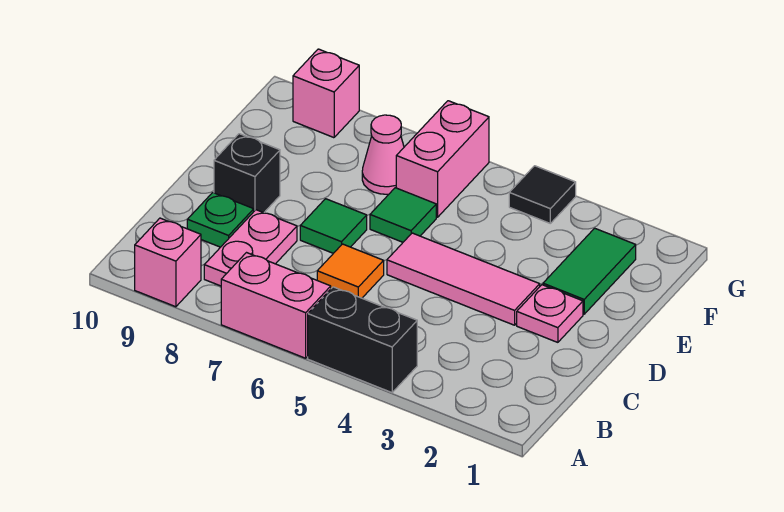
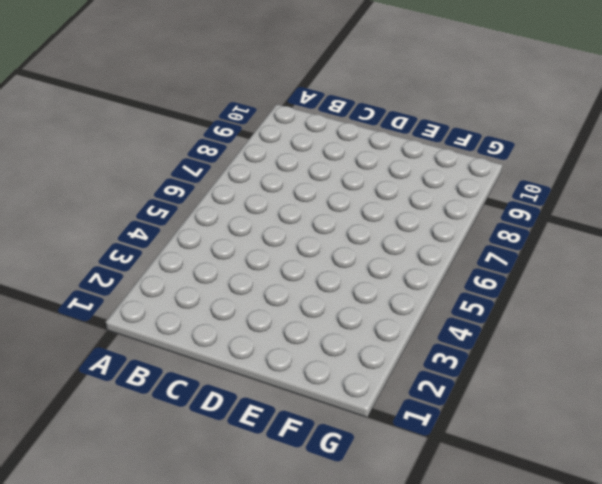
none -> black brick A4:A5 level 1
none -> pink brick A6:A7 level 1
none -> pink brick A9 level 1

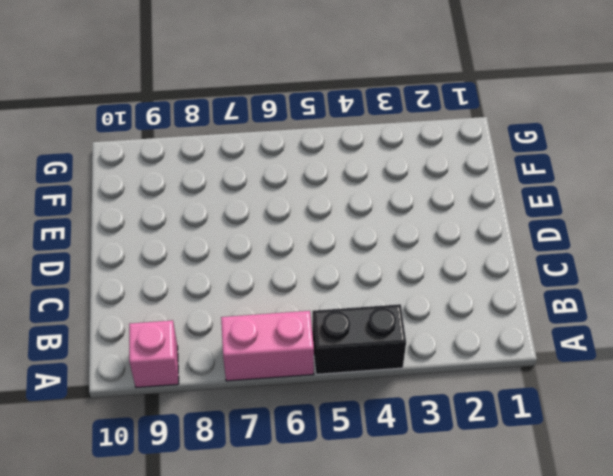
none -> pink plate B8:C8 level 1
none -> orange tile C6 level 1
none -> green plate C9 level 1

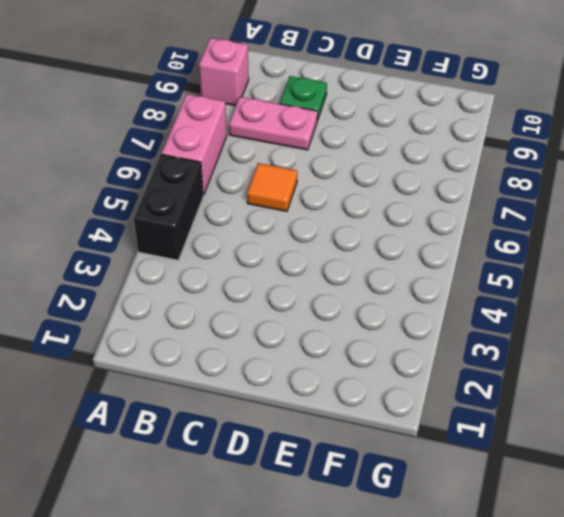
none -> pink plate D2 level 1
none -> pink tile D3:D5 level 1
none -> green tile D7 level 1

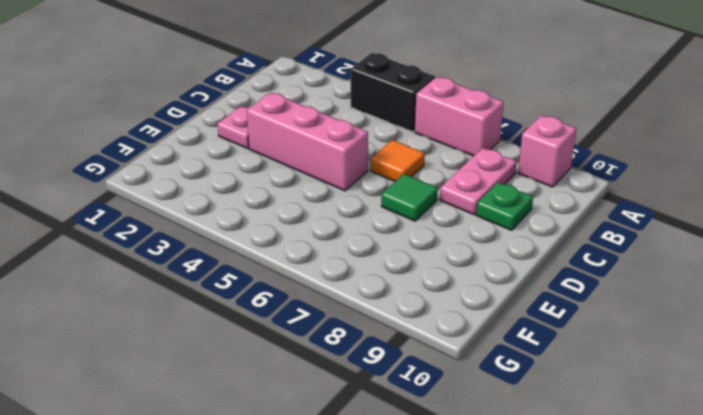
pink brick D3:D5 level 1 -> pink tile D3:D5 level 1
none -> black brick D9 level 1
none -> green tile E2:F2 level 1
none -> green tile E6 level 1

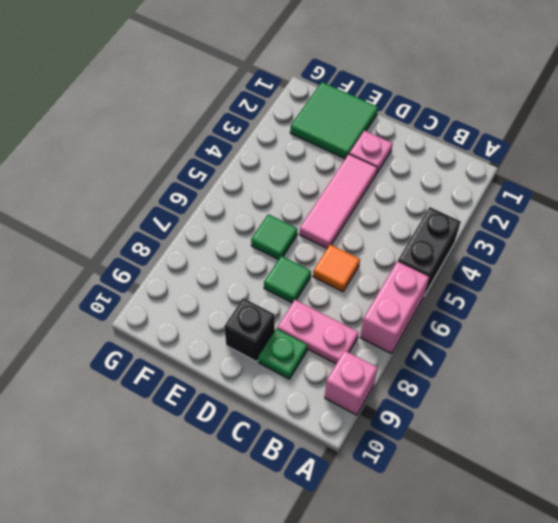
green tile E1:F2 level 1 -> green tile E2:F2 level 1
none -> pink brick F6:G6 level 1
none -> pink cone F7 level 1
none -> black tile G4 level 1

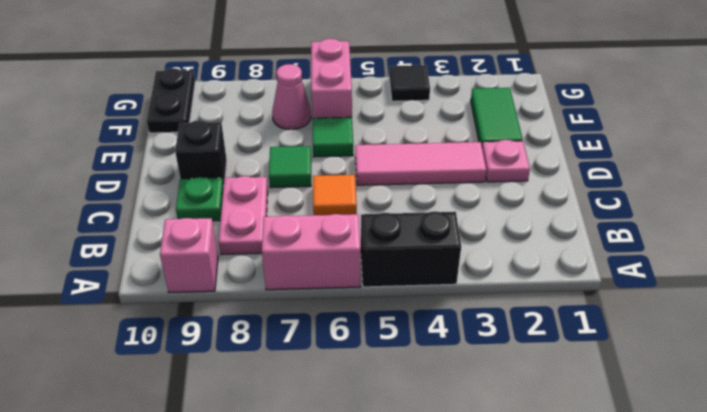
black plate F10:G10 level 1 -> none
none -> pink brick G9 level 1

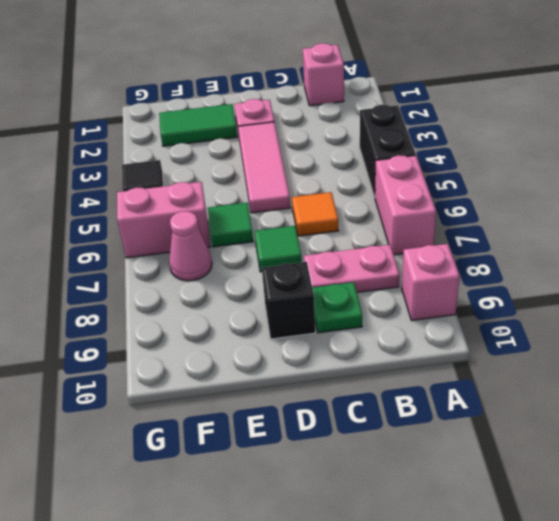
pink brick B1 level 1 -> pink brick G9 level 1

